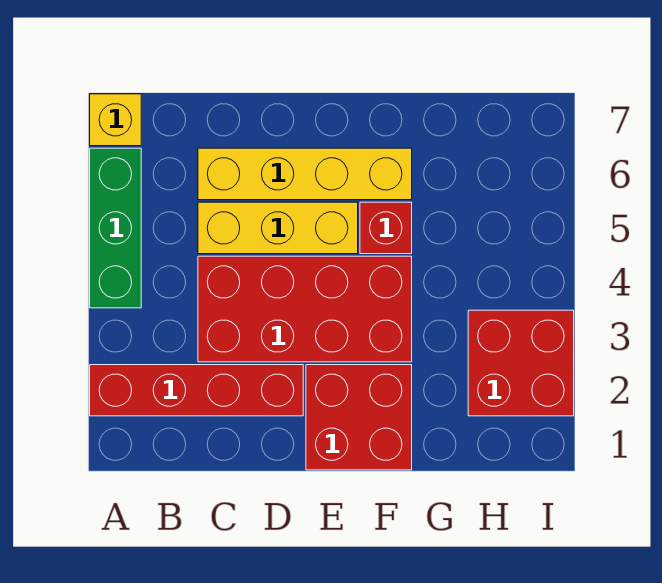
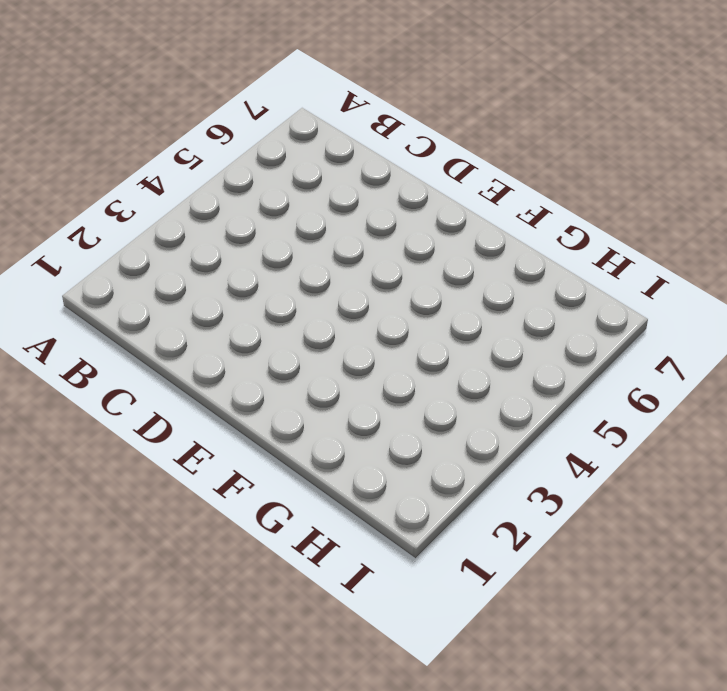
none -> red brick A2:D2 level 1
none -> green brick A4:A6 level 1

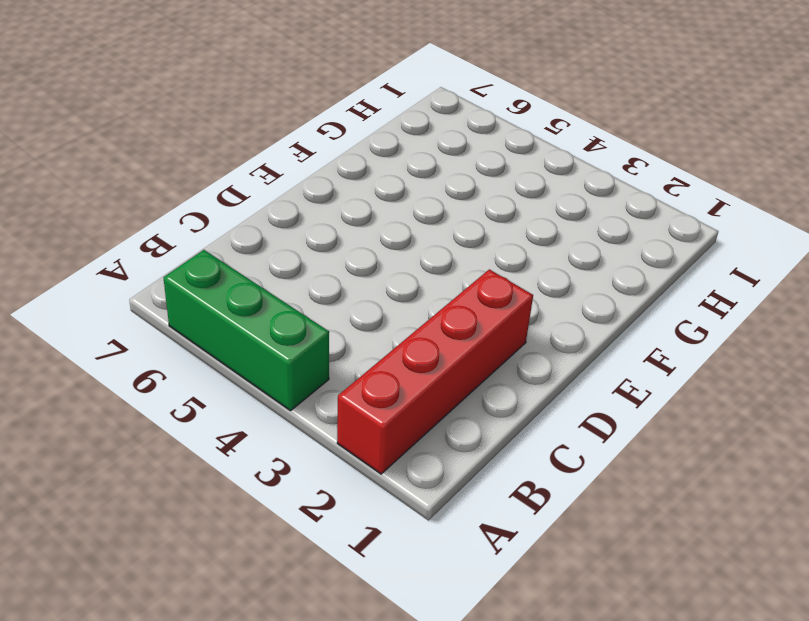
none -> yellow brick A7 level 1
none -> red brick C3:F4 level 1

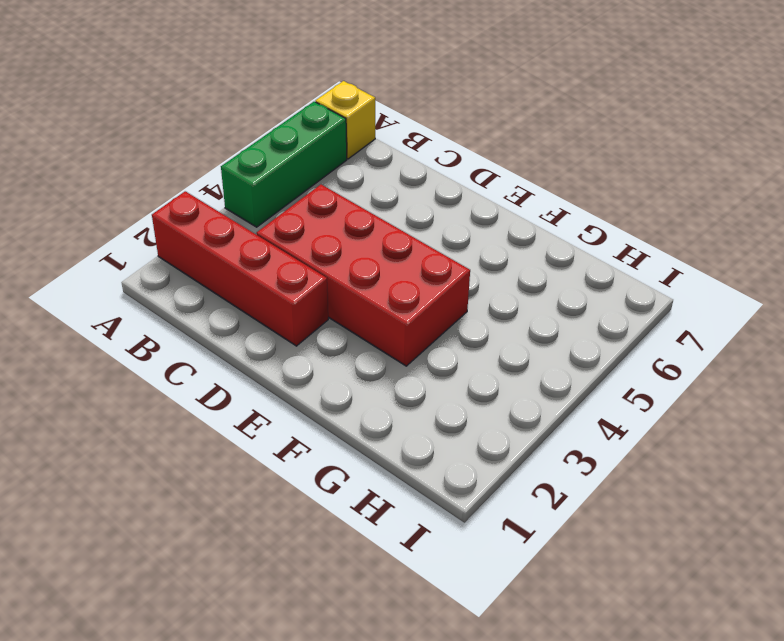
none -> yellow brick C5:E5 level 1
none -> yellow brick C6:F6 level 1

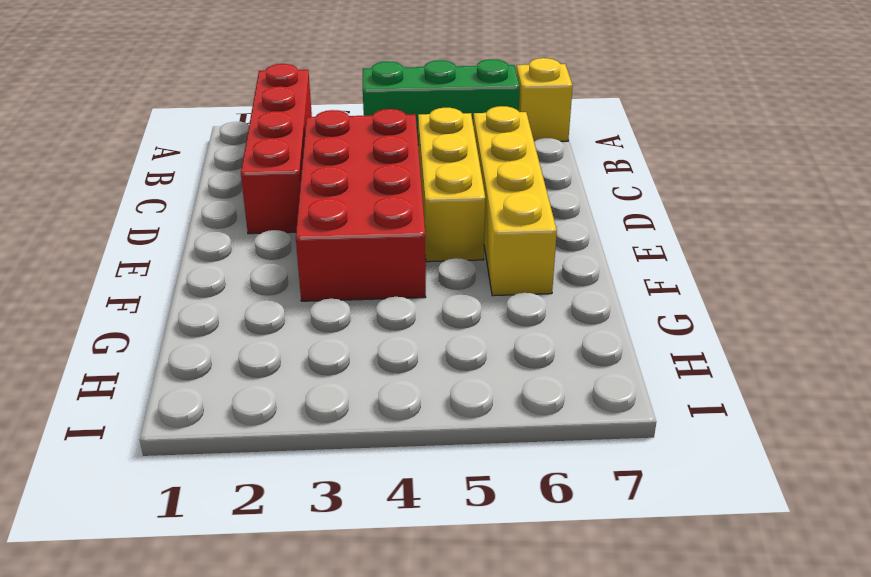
none -> red brick E1:F2 level 1
none -> red brick F5 level 1

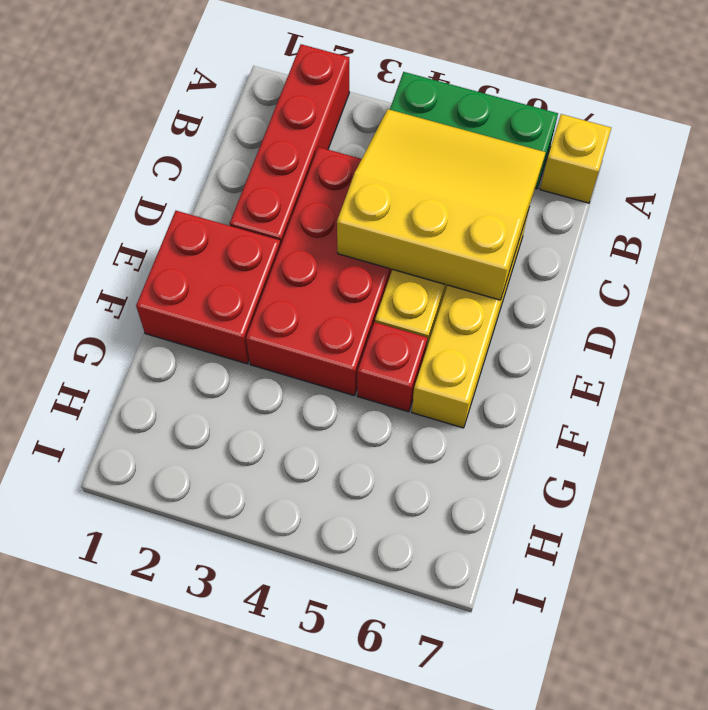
yellow slope B4:D6 level 2 top D -> none
none -> red brick H2:I3 level 1

